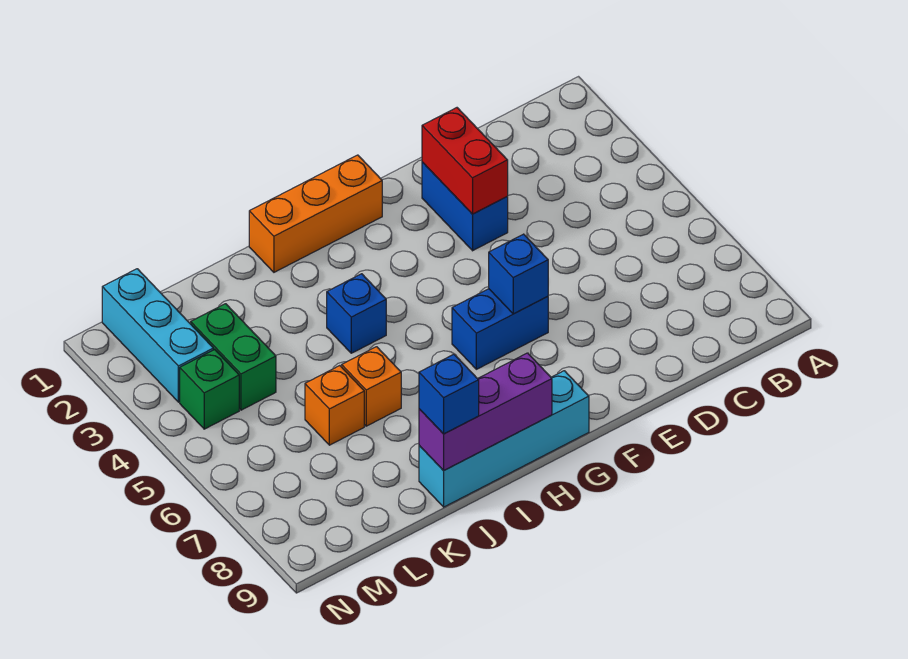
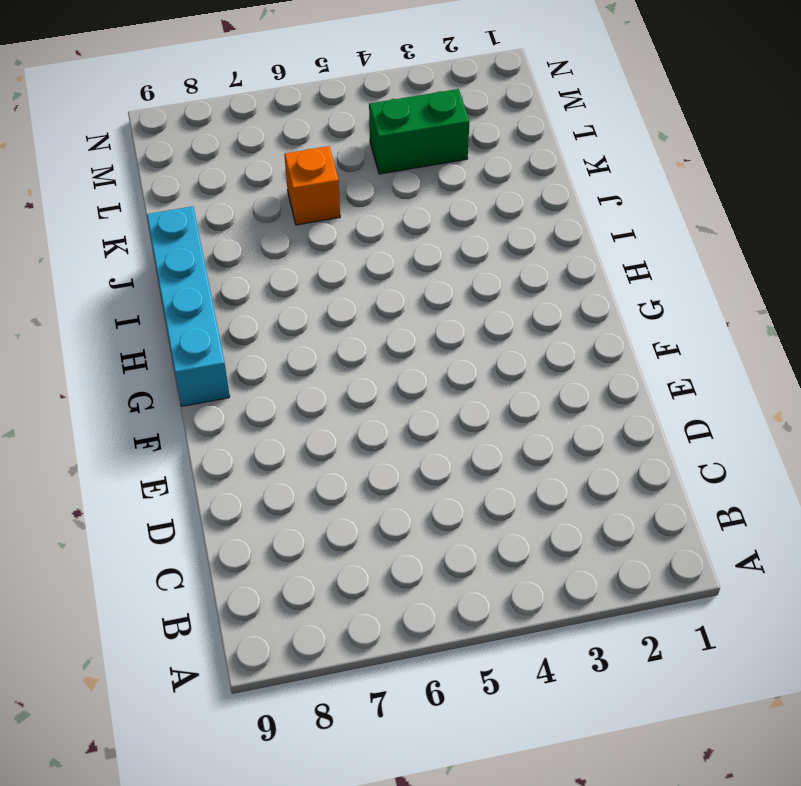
none -> blue brick E2:E3 level 1
none -> blue brick F6:G6 level 1
none -> orange brick G1:I1 level 1

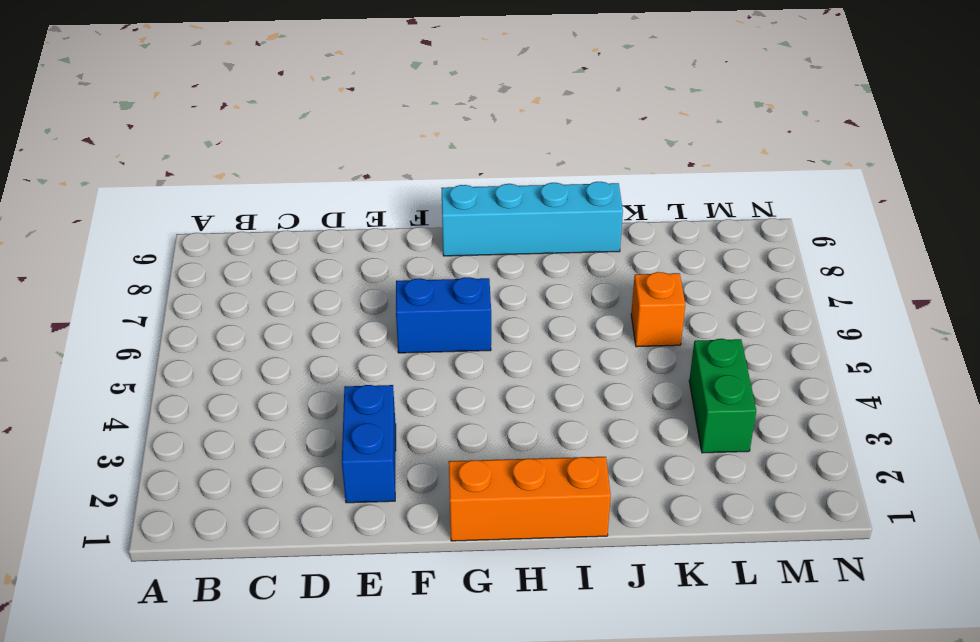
none -> blue brick I4 level 1
none -> orange brick J6 level 1
none -> cyan brick M1:M3 level 1

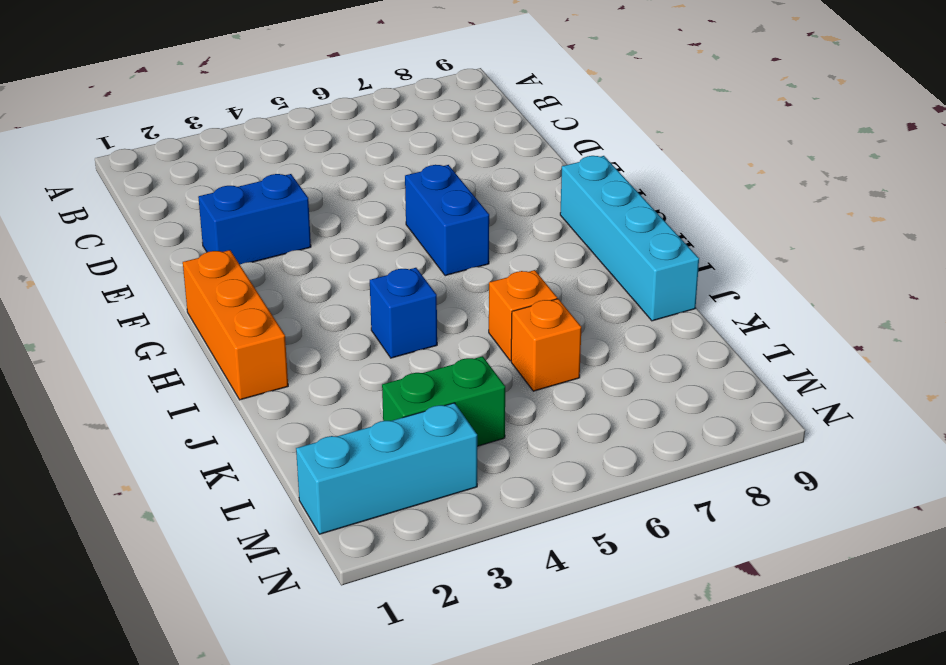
none -> green brick M4 level 1
none -> red brick E2:E3 level 2
none -> blue brick F6 level 2

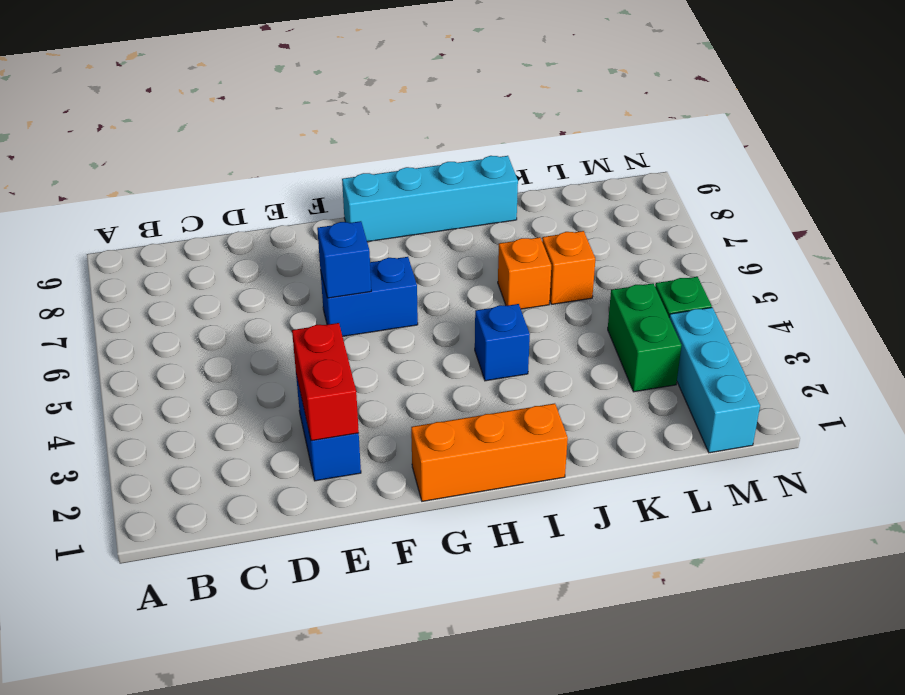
none -> purple brick H9:J9 level 2
none -> blue brick J9 level 3

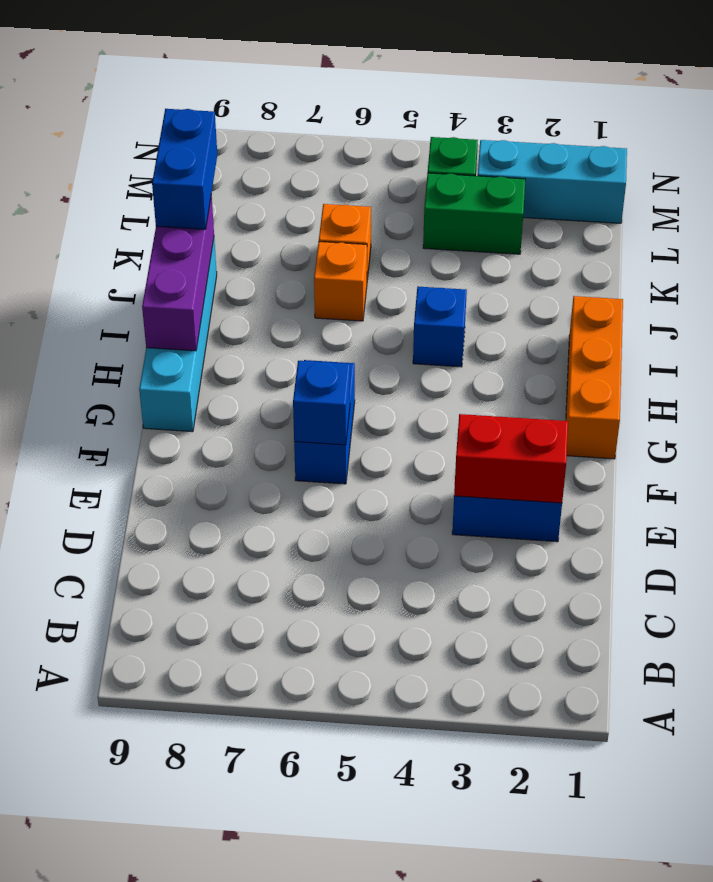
blue brick J9:K9 level 3 -> blue brick J9 level 3

